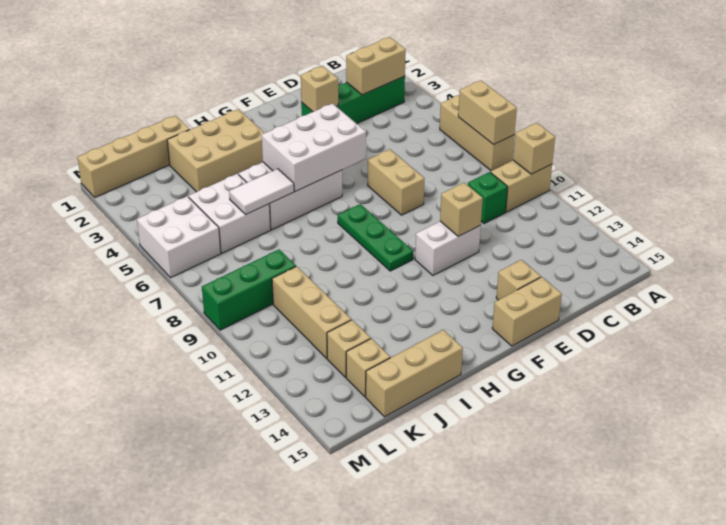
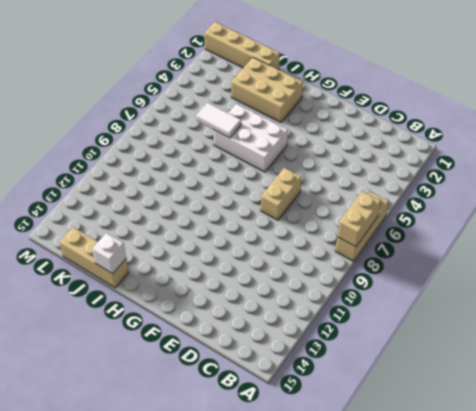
white brick I15 level 2 -> none
none -> tan brick A10:B10 level 1
none -> green brick B3:E3 level 1
none -> green brick C10 level 1

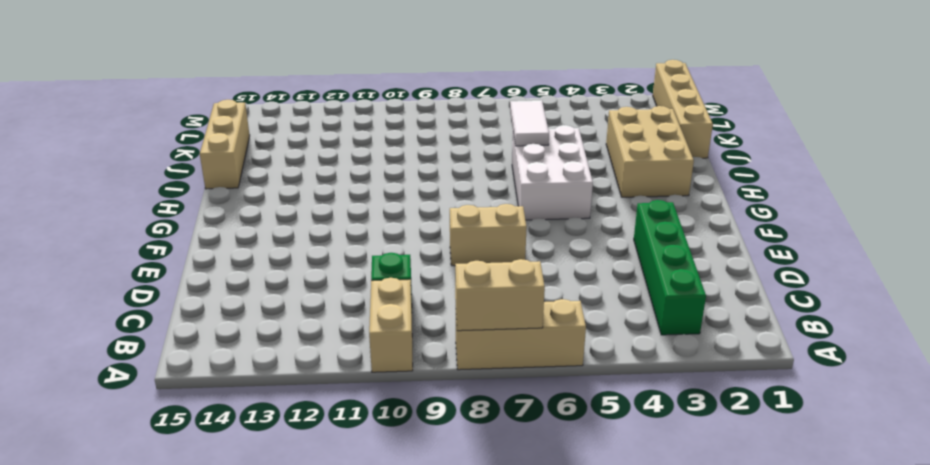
none -> white brick E11:F11 level 1
none -> tan brick E14 level 1
none -> tan brick E15:F15 level 1

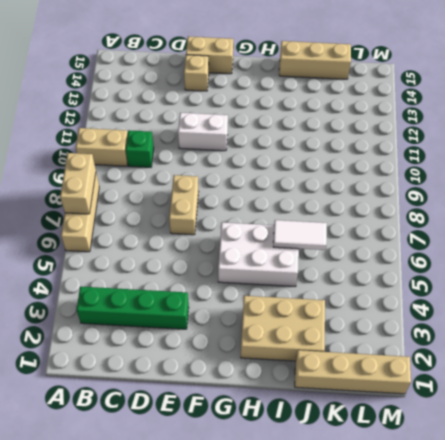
none -> green plate G8:G10 level 1
none -> white brick J5:K6 level 1
none -> green brick K9:M9 level 1

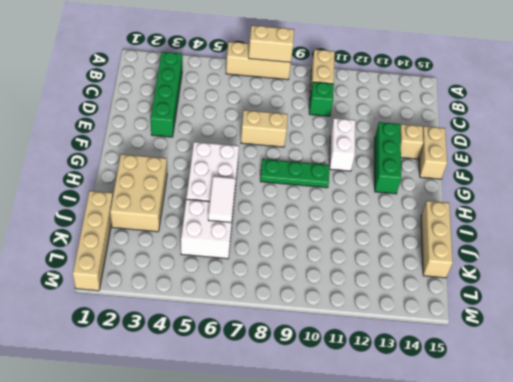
green brick E13:G13 level 1 -> green brick K9:M9 level 1
none -> tan brick K10:K12 level 1
none -> tan brick K13 level 1
none -> tan brick K14 level 1

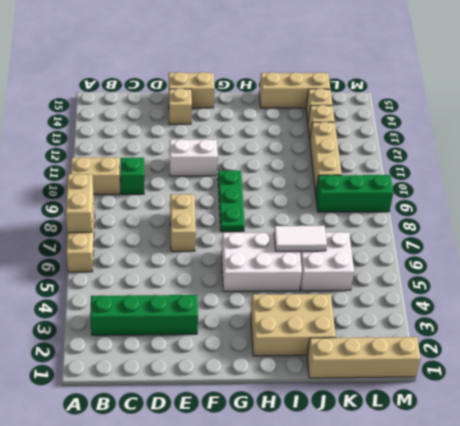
none -> white brick L5:M6 level 1
none -> tan brick A10 level 2
none -> tan brick B3:C3 level 2

